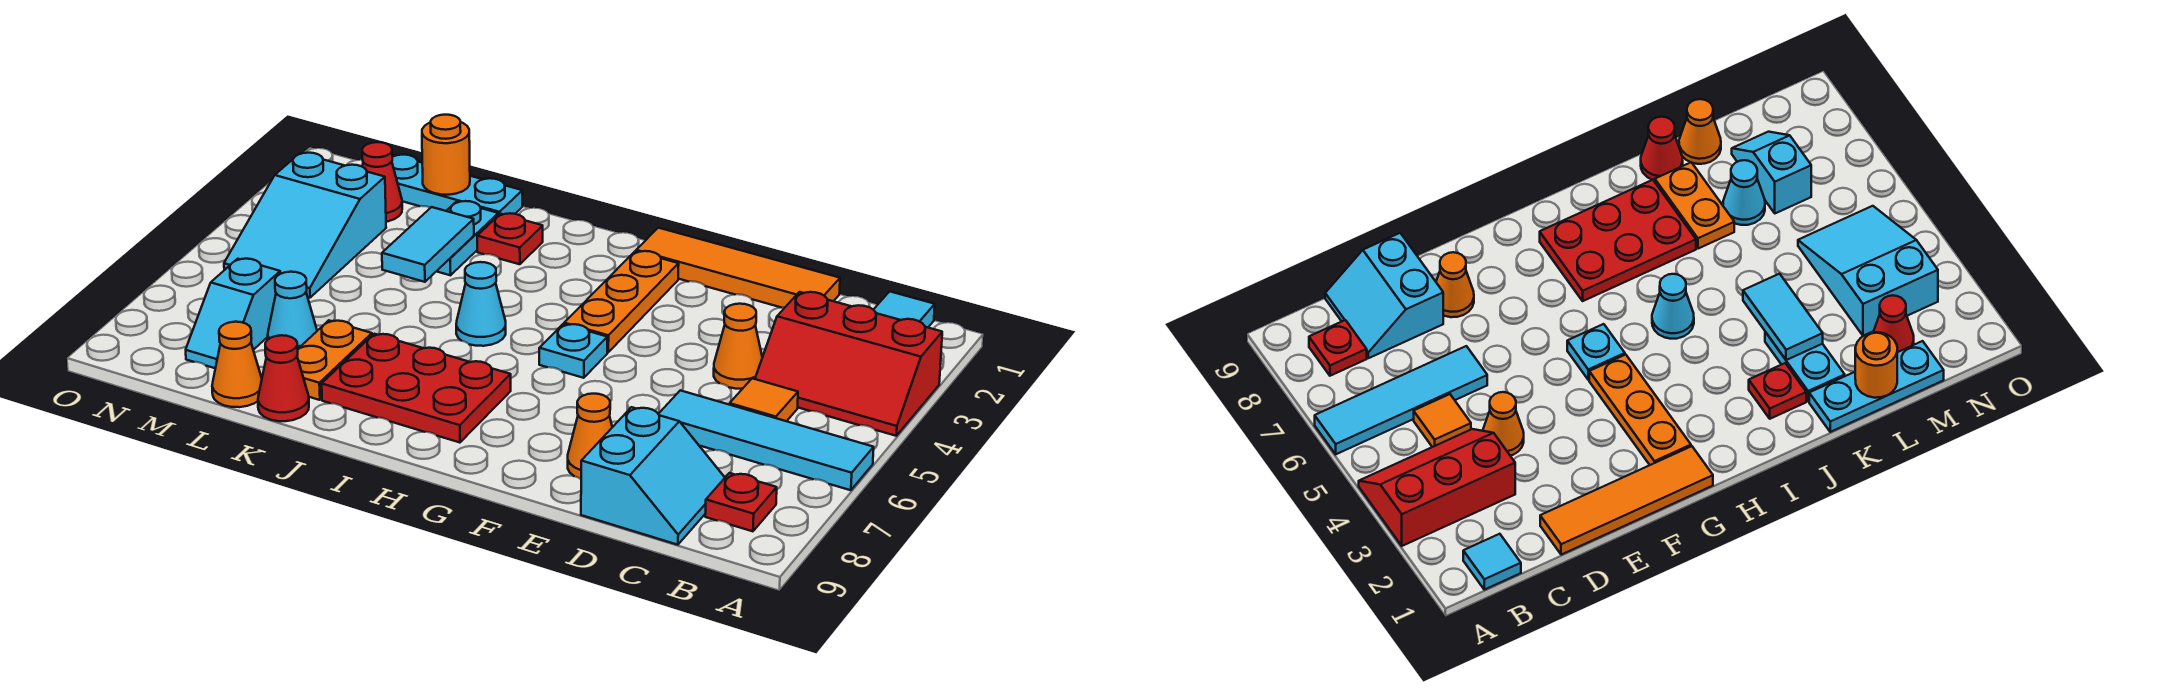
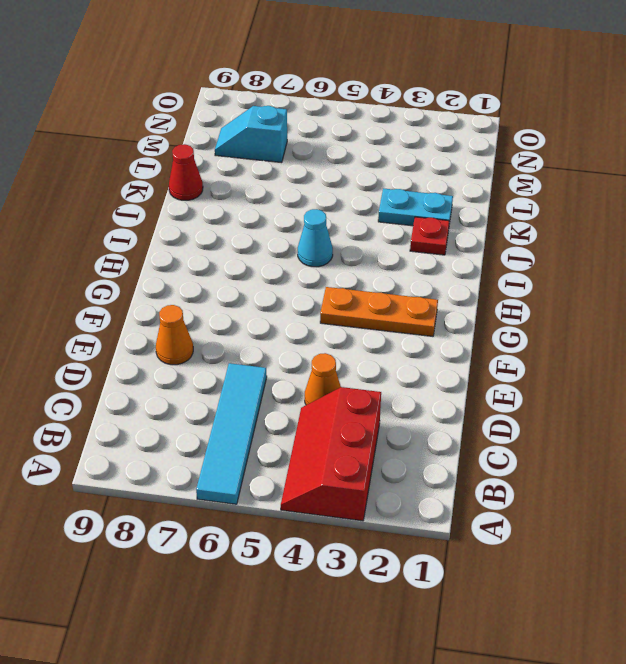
none -> cyan tile B1 level 1
none -> red plate B8 level 1
none -> orange tile C5 level 1

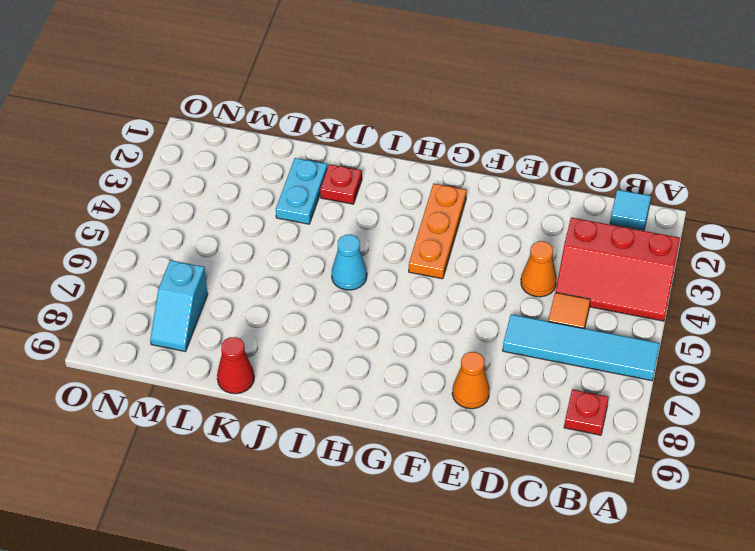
none -> cyan slope C8:D9 level 1 top D
none -> orange tile D1:G1 level 1
none -> cyan plate G5 level 1

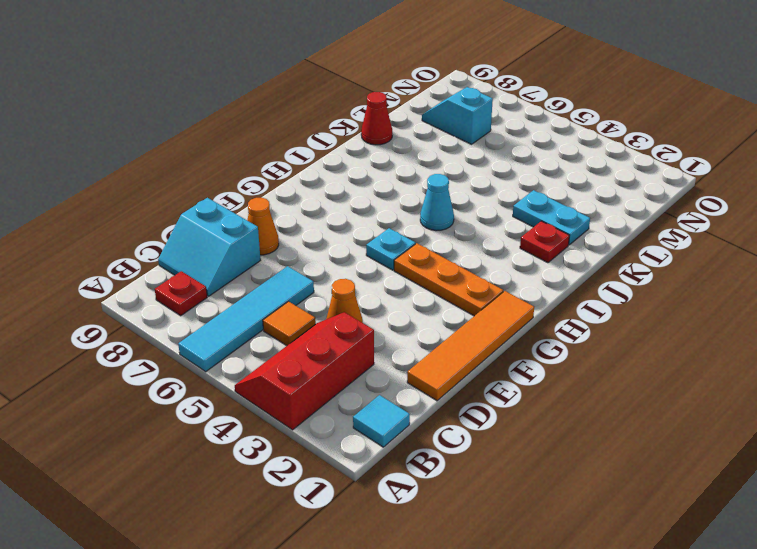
none -> red plate H7:J8 level 1
none -> cyan plate K1:M1 level 1
none -> orange plate K7:K8 level 1

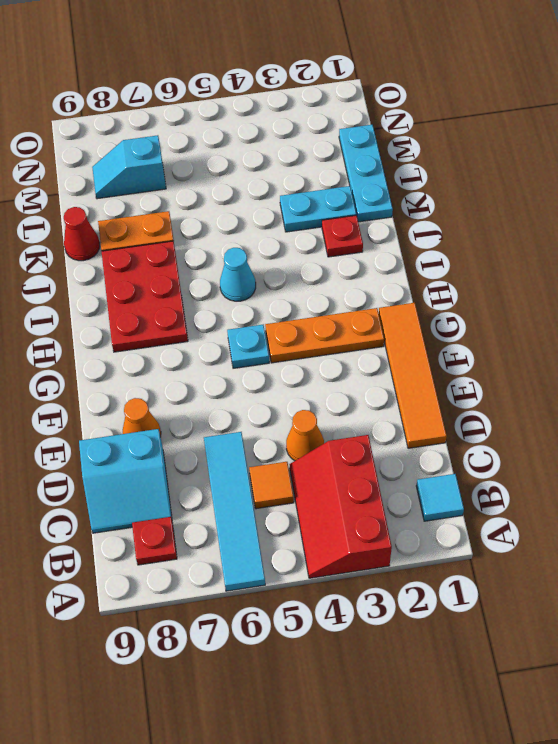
none -> cyan cone L7 level 1
none -> orange cone L9 level 1
none -> red cone M2 level 1

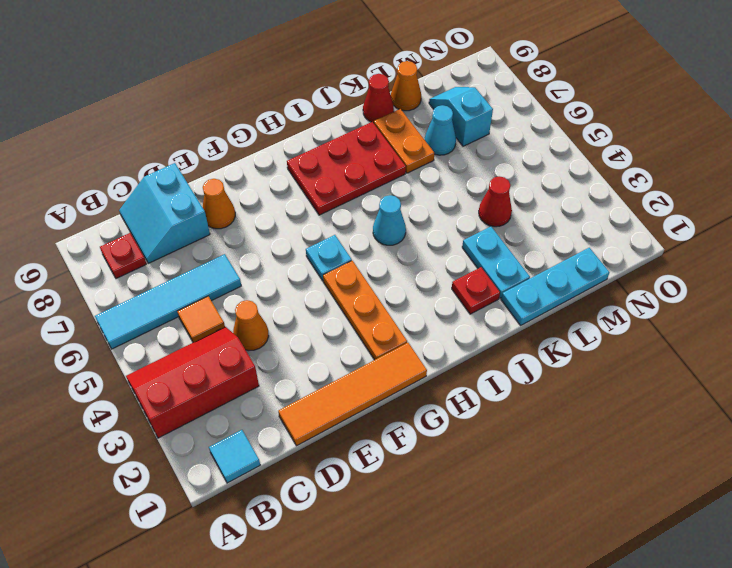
red cone L4 level 1 -> red cone M2 level 1
none -> cyan slope M3:N5 level 1 top 3
none -> cyan tile K3:K4 level 2
none -> orange round brick L1 level 2

